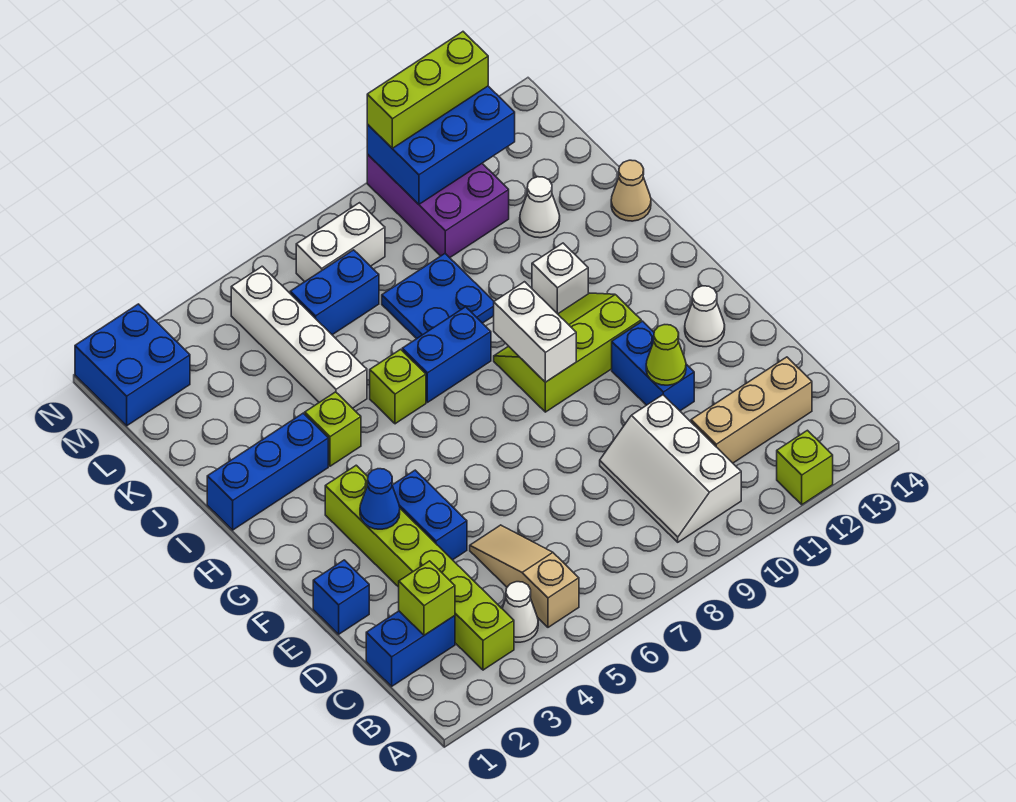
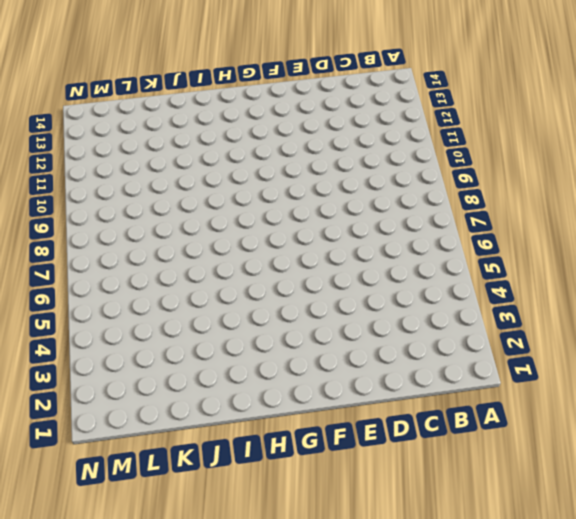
none -> lime brick A12 level 1
none -> lime brick B3:G3 level 1
none -> white cone B4 level 1
none -> tan slope B5:D5 level 1 top B

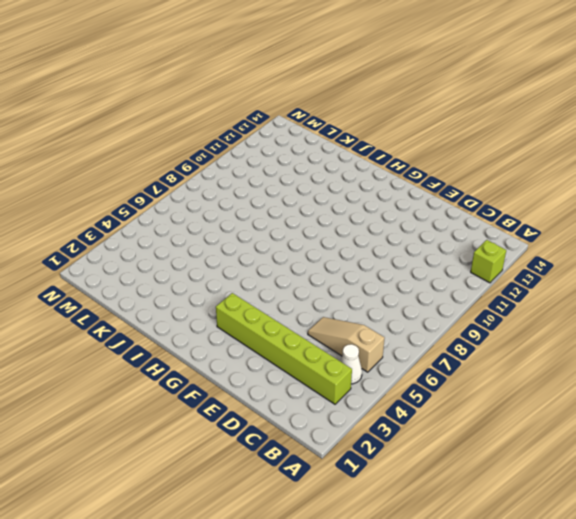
none -> white slope B9:D10 level 1 top 10
none -> blue brick C1:C2 level 1
none -> tan brick C11:C13 level 1
none -> blue brick E1 level 1

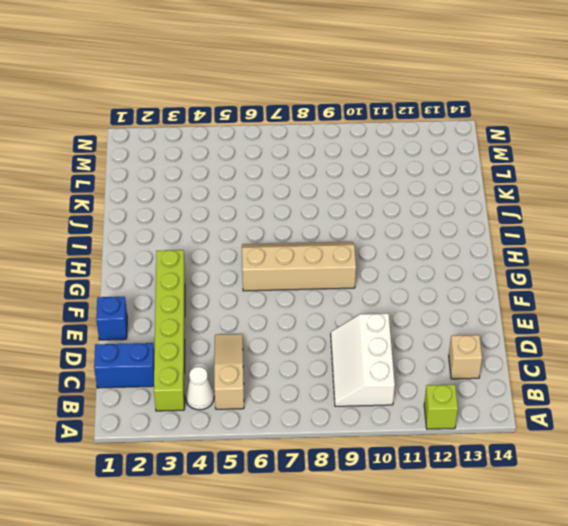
tan brick C13 level 1 -> tan brick C11:C13 level 1
tan slope G6:H9 level 1 top G -> lime slope G9:H11 level 1 top G
none -> blue brick E4:F4 level 1
none -> blue brick E11:F11 level 1
none -> white cone F13 level 1
none -> blue brick I1:I3 level 1

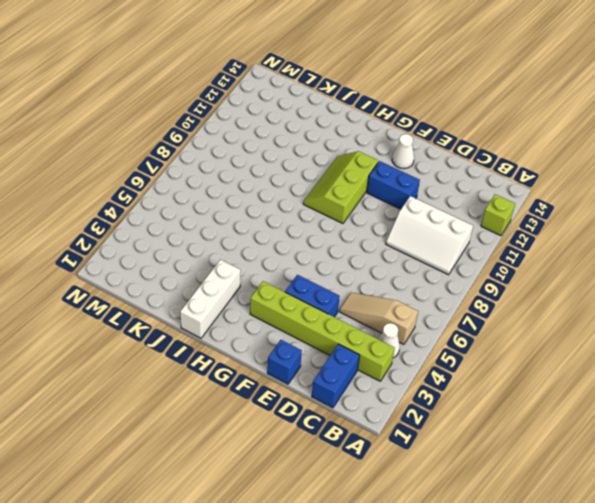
white brick I1:I3 level 1 -> blue brick I1:I3 level 1
none -> tan brick C11:C13 level 1
none -> lime brick I4 level 1
none -> lime brick I6 level 1
none -> blue brick I7:I8 level 1

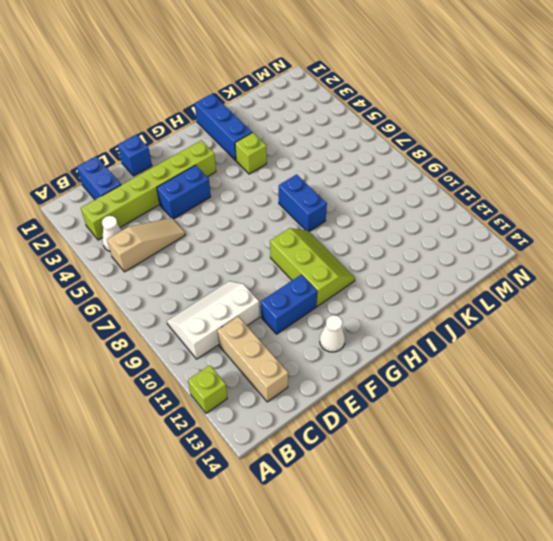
none -> lime brick I6 level 1
none -> white brick I11 level 1
none -> white brick J5:M5 level 1
none -> blue plate J8:K9 level 1

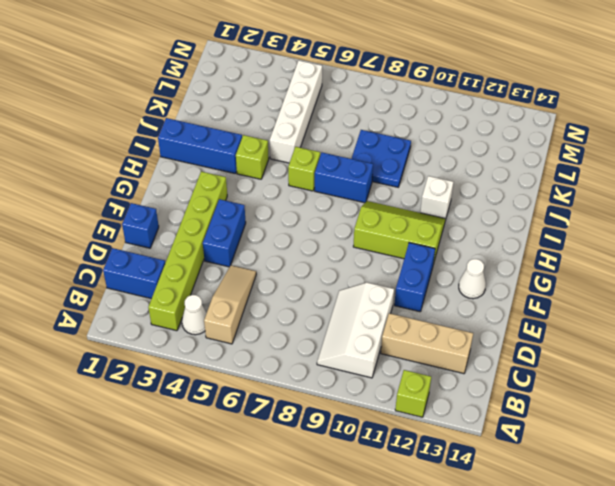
none -> tan cone J14 level 1
none -> white cone K12 level 1
none -> blue brick L6:L7 level 1
none -> purple brick L10:N11 level 1

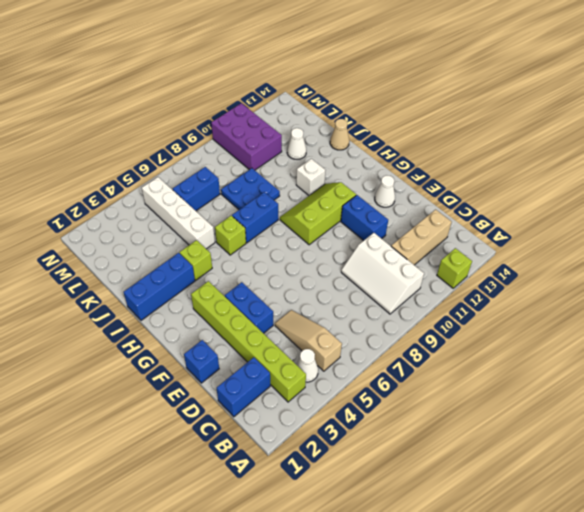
none -> blue brick M1:N2 level 1
none -> white brick M7:M8 level 1
none -> lime brick C2 level 2
none -> lime cone E11 level 2

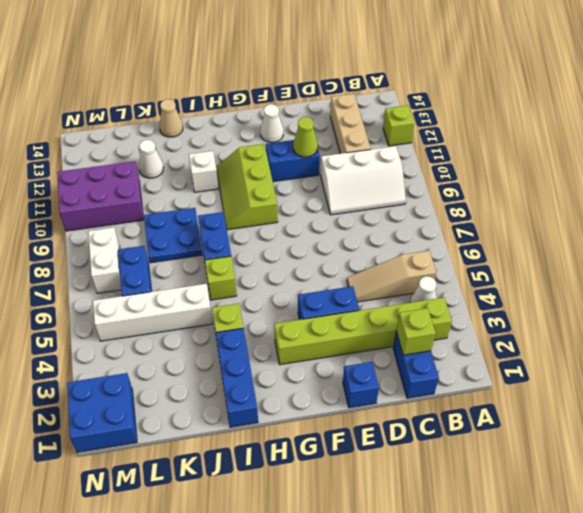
none -> blue cone F3 level 2
none -> white brick G9:H9 level 2
none -> blue brick M10:N12 level 2
none -> lime brick N10:N12 level 3

